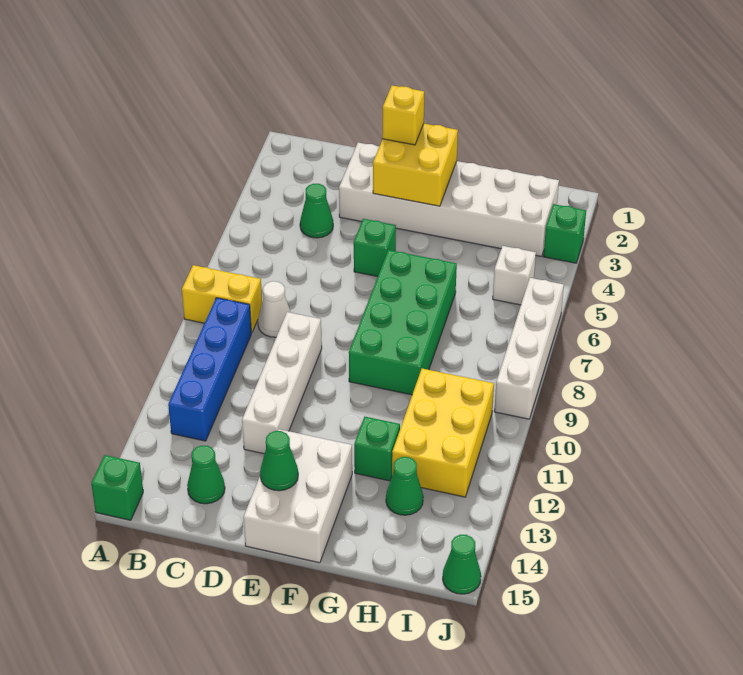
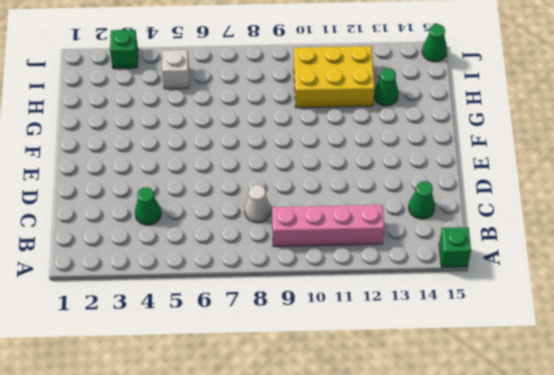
pink brick B9:B12 level 1 -> blue brick B9:B12 level 1
none -> yellow brick A8:B8 level 1
none -> white brick D2:I3 level 1
none -> white brick D9:D12 level 1

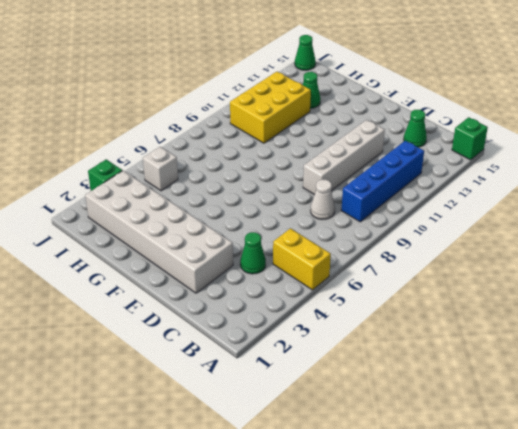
yellow brick A5:B5 level 1 -> yellow brick A8:B8 level 1
none -> green brick E5 level 1
none -> white brick E13:F15 level 1
none -> green brick F6:G9 level 1

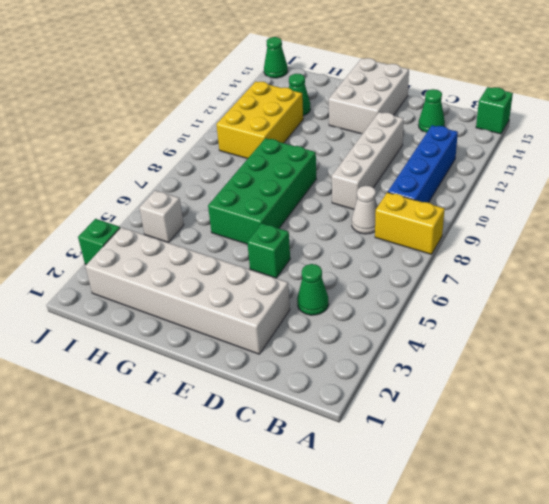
none -> green brick G12 level 1
none -> white brick J6:J9 level 1
none -> yellow brick E2:F3 level 2

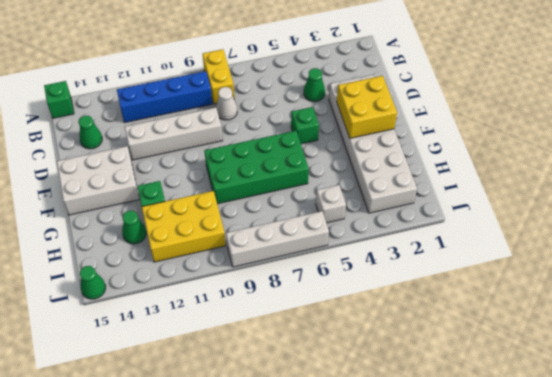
none -> green brick J3 level 1
none -> green cone E14 level 2
none -> yellow brick E2 level 3

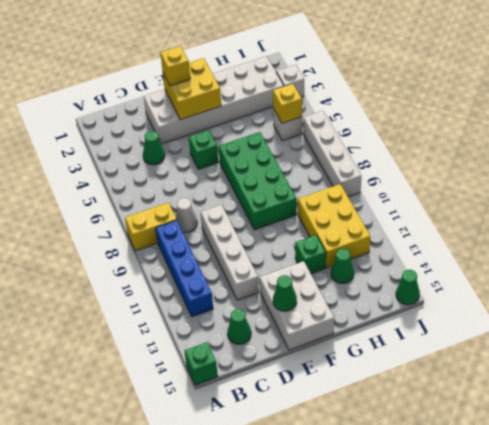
yellow brick I5 level 2 -> none
white brick J3 level 1 -> green brick J3 level 1

